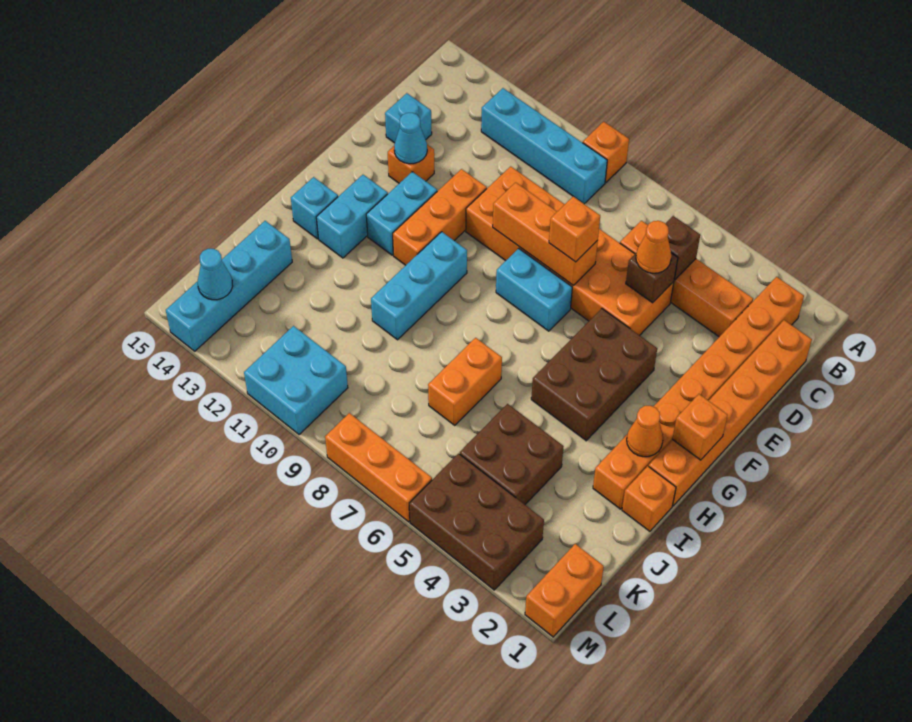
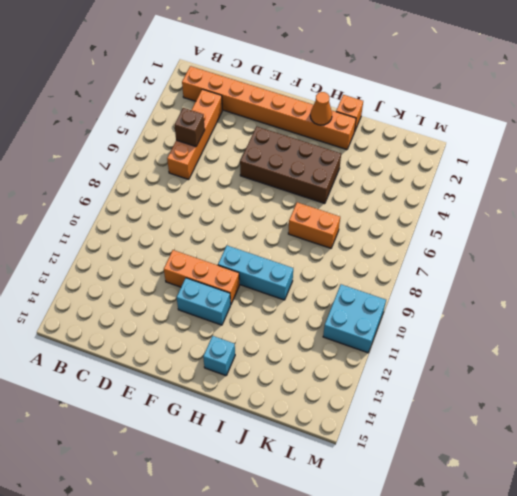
brown brick F4:I5 level 1 -> brown brick F4:H5 level 1
none -> orange brick A9 level 1
none -> cyan brick B9:B12 level 1
none -> orange brick C1:H1 level 1
none -> orange brick D5:E10 level 1

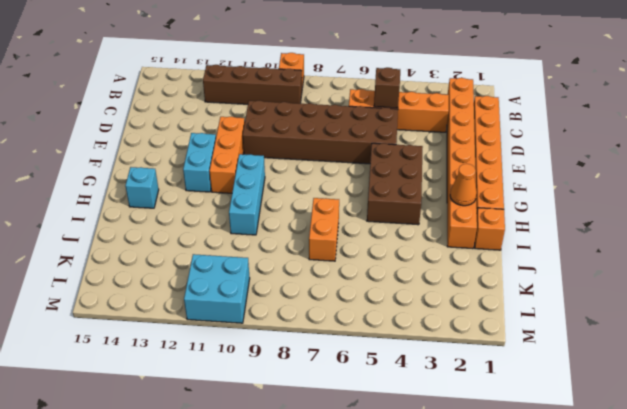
brown brick B9:B12 level 1 -> cyan brick B9:B12 level 1
brown brick D5:E10 level 1 -> orange brick D5:E10 level 1
none -> cyan brick D14 level 1
none -> orange brick E13 level 1
none -> cyan brick F7:F8 level 1
none -> cyan brick G13:H13 level 1

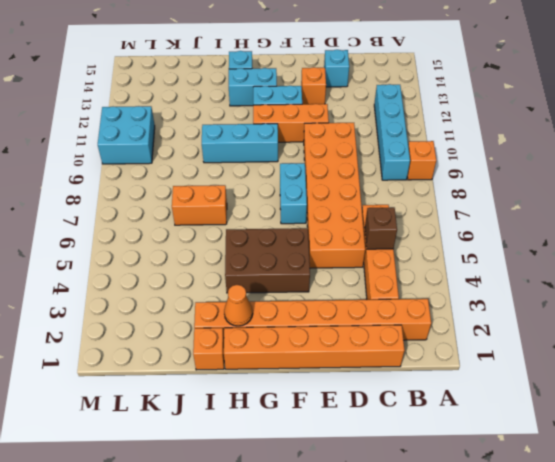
none -> brown brick J4:K5 level 1
none -> cyan brick J14:M14 level 1
none -> orange brick L1:M1 level 1
none -> brown brick L3:M5 level 1

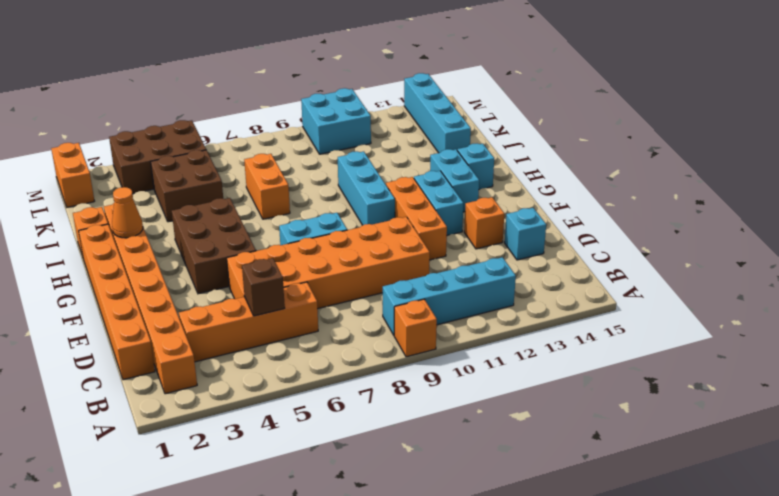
none -> orange brick M6:M8 level 1
none -> brown brick D5 level 2
none -> orange brick E7:E9 level 2
none -> cyan cone E13 level 2

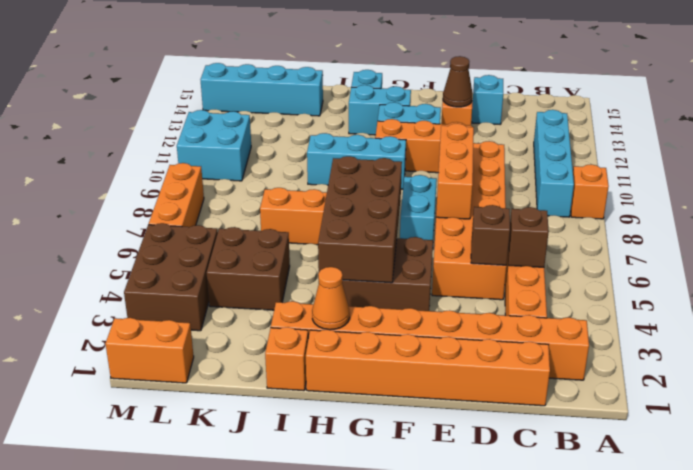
brown cone E13 level 2 -> cyan cone E13 level 2
brown brick G4:H7 level 2 -> none
none -> orange brick G1 level 2
none -> cyan cone L14 level 2
none -> orange cone D5 level 3
none -> orange brick E7 level 3

